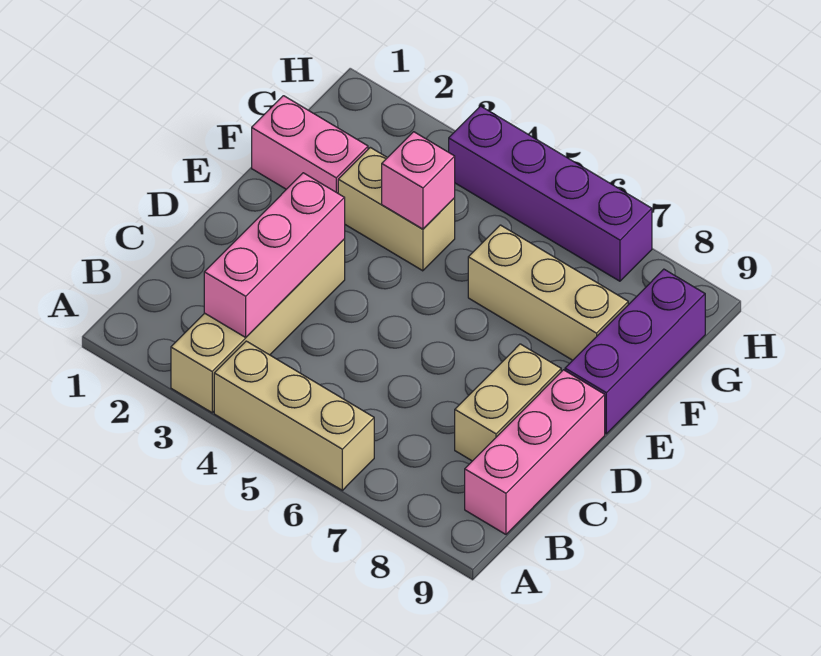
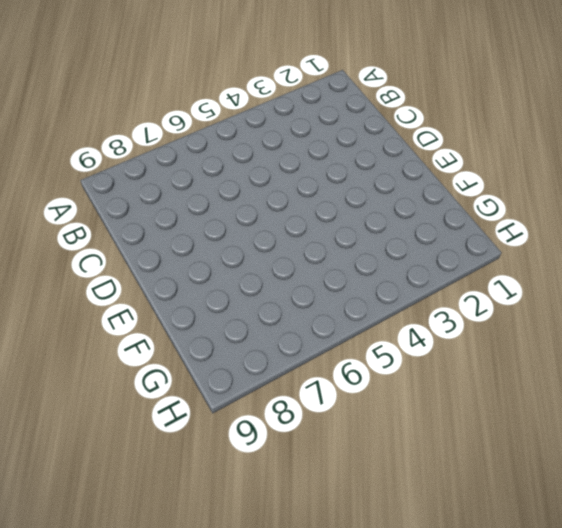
none -> tan brick A3:D3 level 1
none -> tan brick A4:A6 level 1

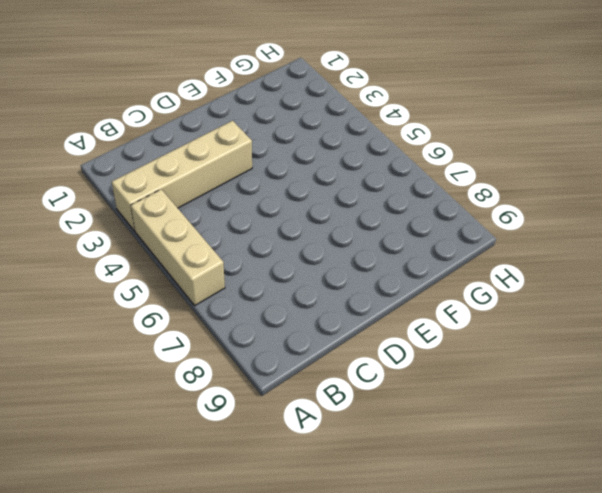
none -> pink brick B9:D9 level 1
none -> tan brick C8:D8 level 1

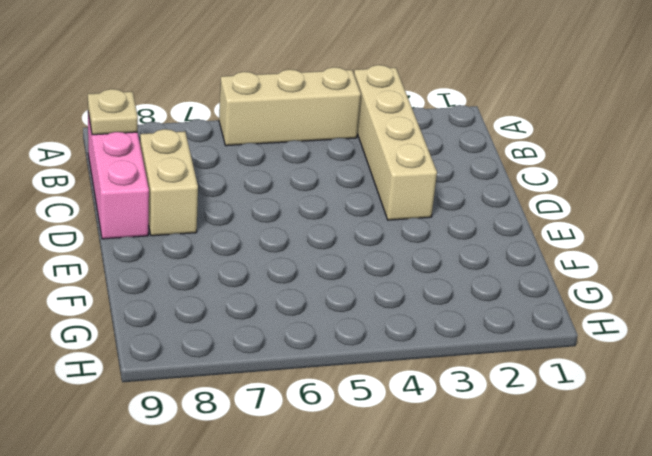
tan plate B9 level 2 -> none
none -> purple brick E9:G9 level 1
none -> pink brick F1:F2 level 1

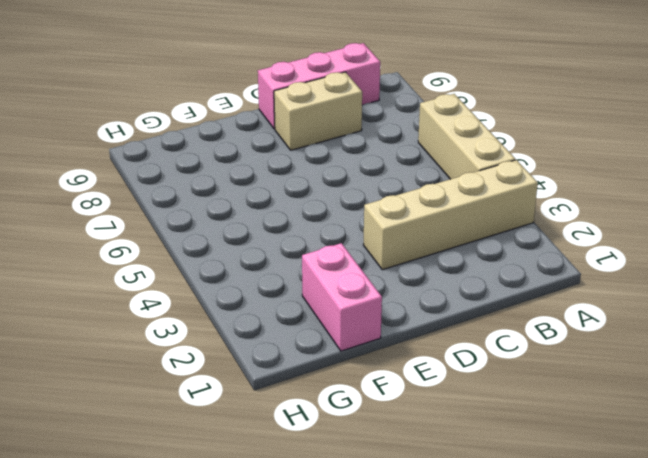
none -> purple brick E9:G9 level 1
none -> tan brick F3:F4 level 1

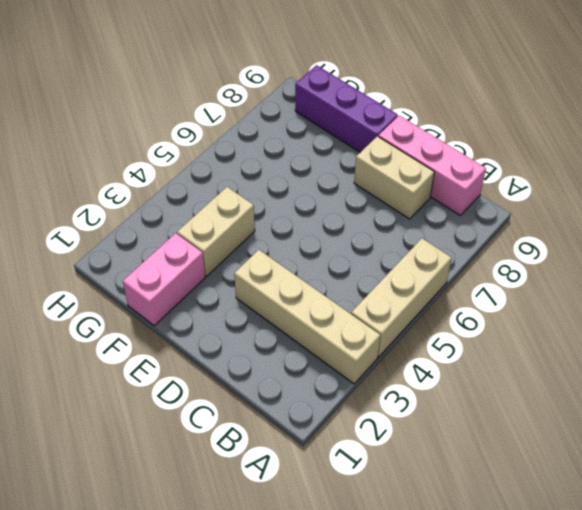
none -> tan brick F6:F8 level 1
none -> purple brick H4:H7 level 1

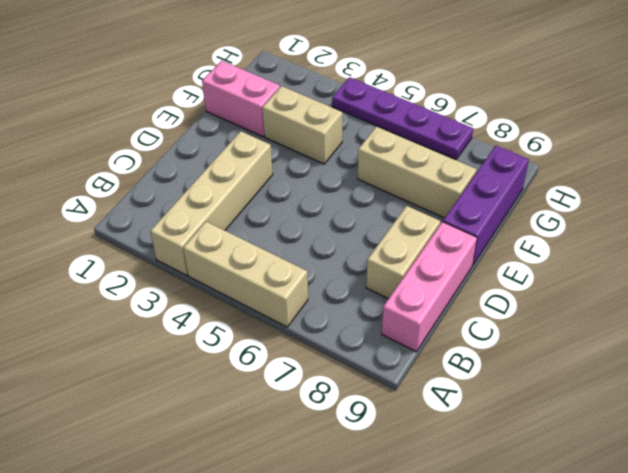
purple plate H4:H7 level 1 -> purple brick H4:H7 level 1
none -> pink brick B3:D3 level 2
none -> pink brick F4 level 2

